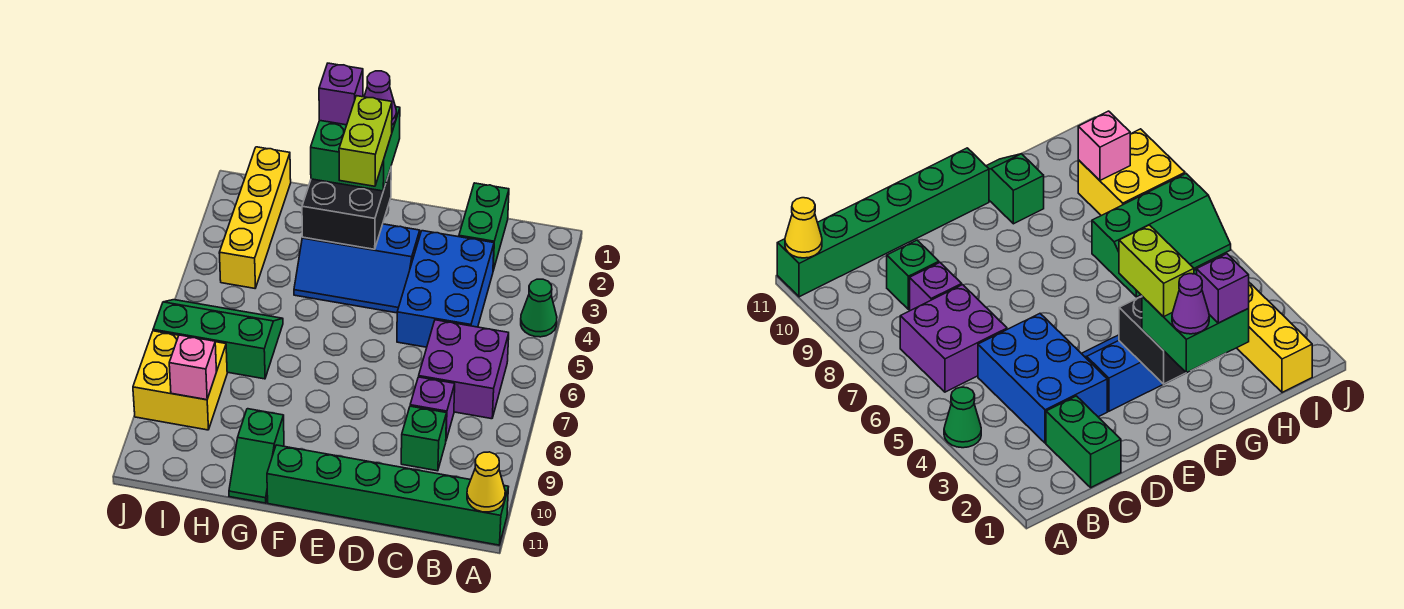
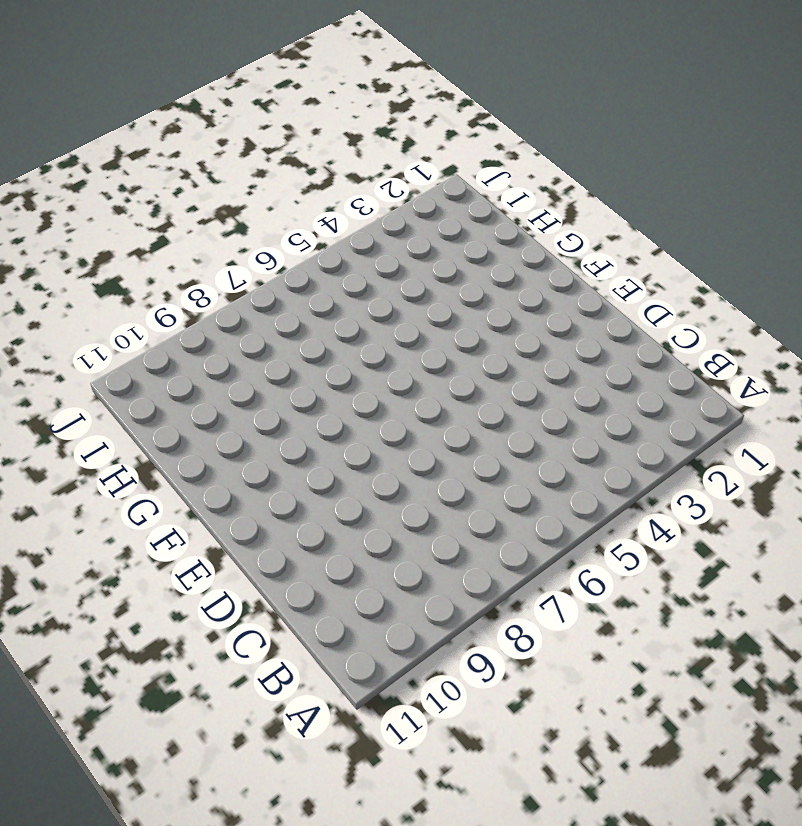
none -> green cone A4 level 1
none -> green brick A11:F11 level 1
none -> purple brick B6:C7 level 1

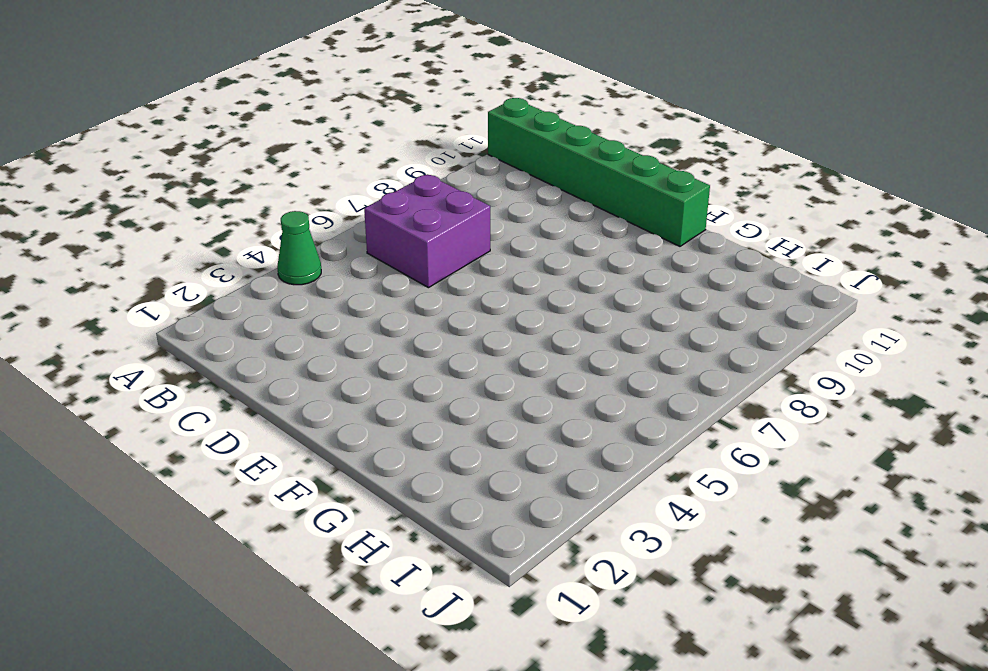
none -> green brick C1:C2 level 1
none -> blue brick C3:D5 level 1
none -> purple brick C8 level 1

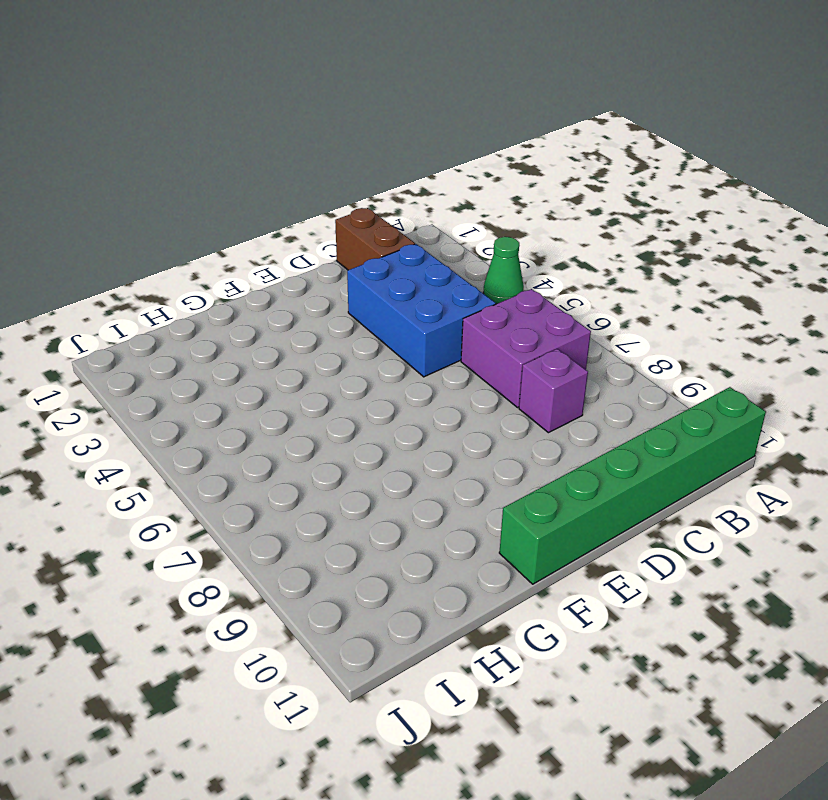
brown brick C1:C2 level 1 -> green brick C1:C2 level 1
none -> green brick C9 level 1
none -> blue slope E3:G4 level 1 top 3
none -> green slope G10:G11 level 1 top 10

